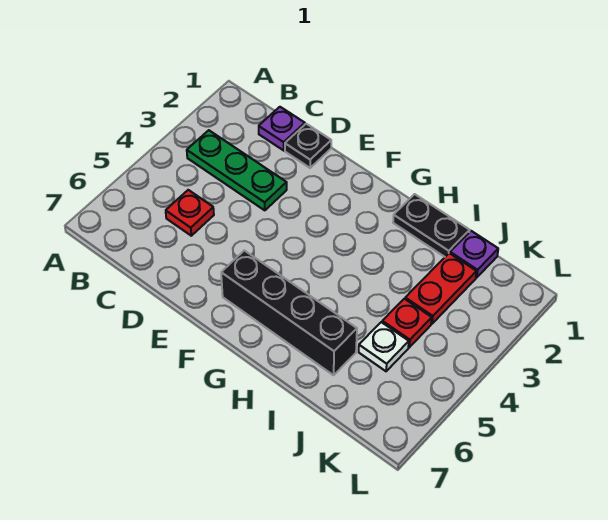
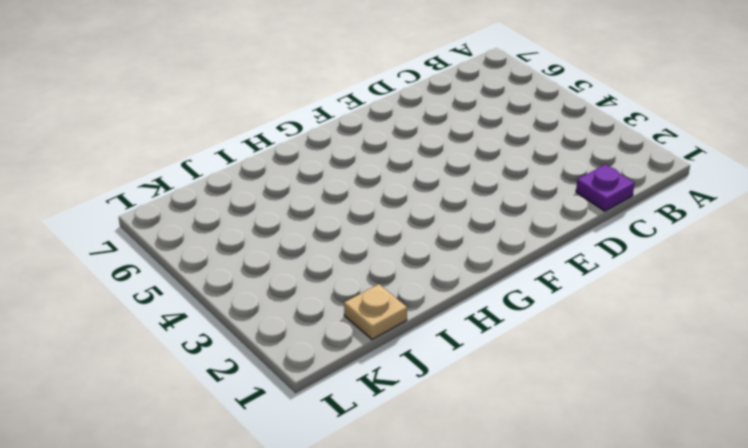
tan plate J1 level 1 -> purple plate J1 level 1
none -> green plate B3:D3 level 1
none -> red plate C5 level 1

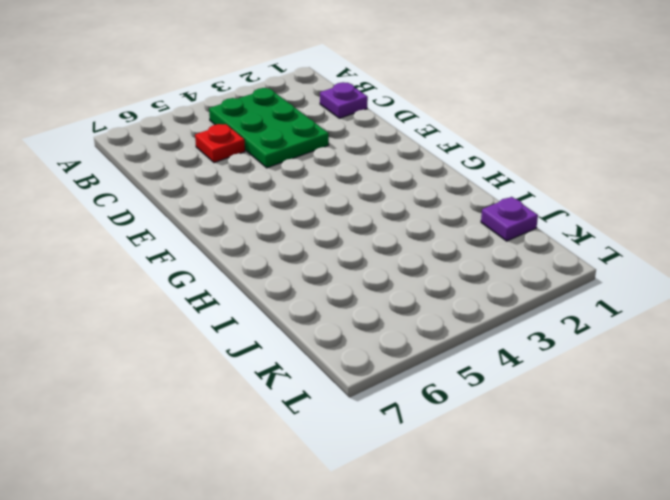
green plate B3:D4 level 1 -> green plate B3:D3 level 1
none -> black plate D1 level 1
none -> black brick F6:I6 level 1

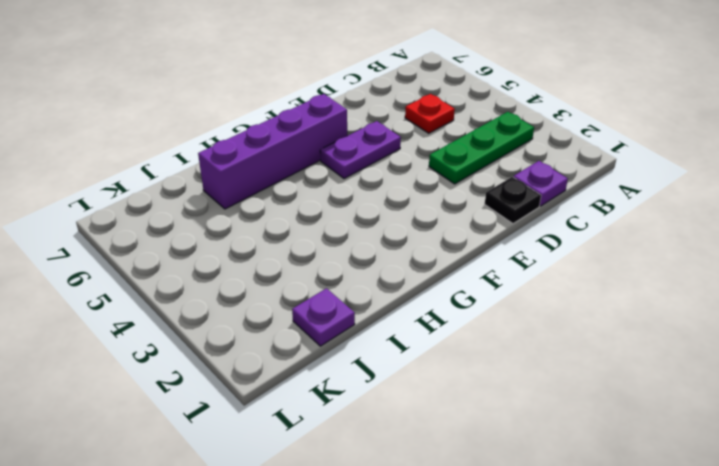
purple plate E5:F5 level 1 -> none
purple brick F6:I6 level 1 -> black brick F6:I6 level 1
none -> black plate H1:I1 level 1
none -> red plate J2:J3 level 1

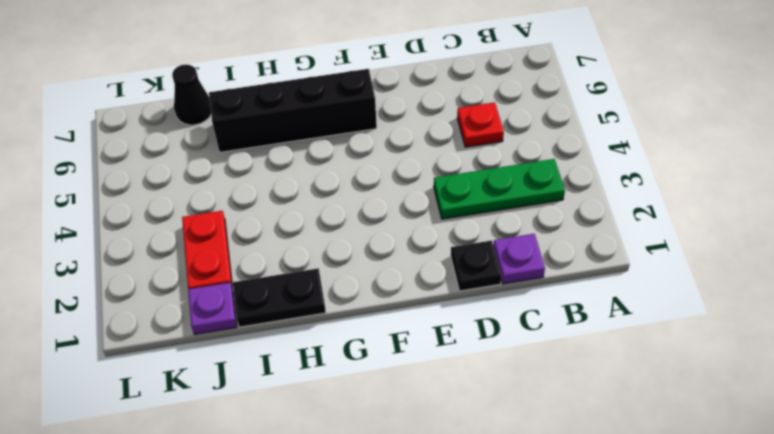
black cone J7 level 1 -> none
none -> red plate J4 level 1
none -> white plate J5 level 1

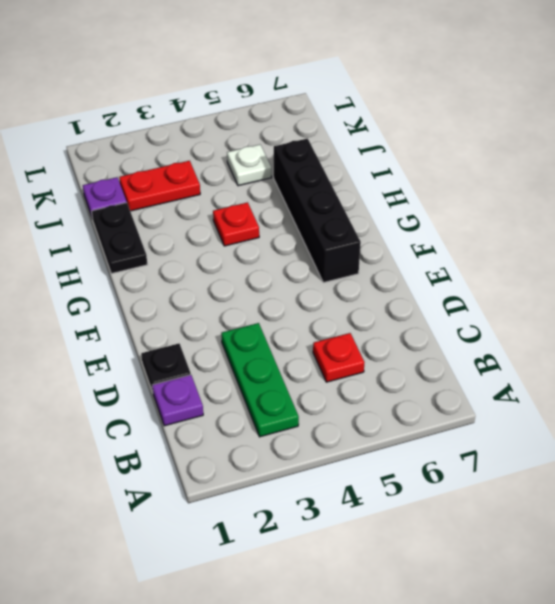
red plate H4 level 1 -> red plate J4 level 1

